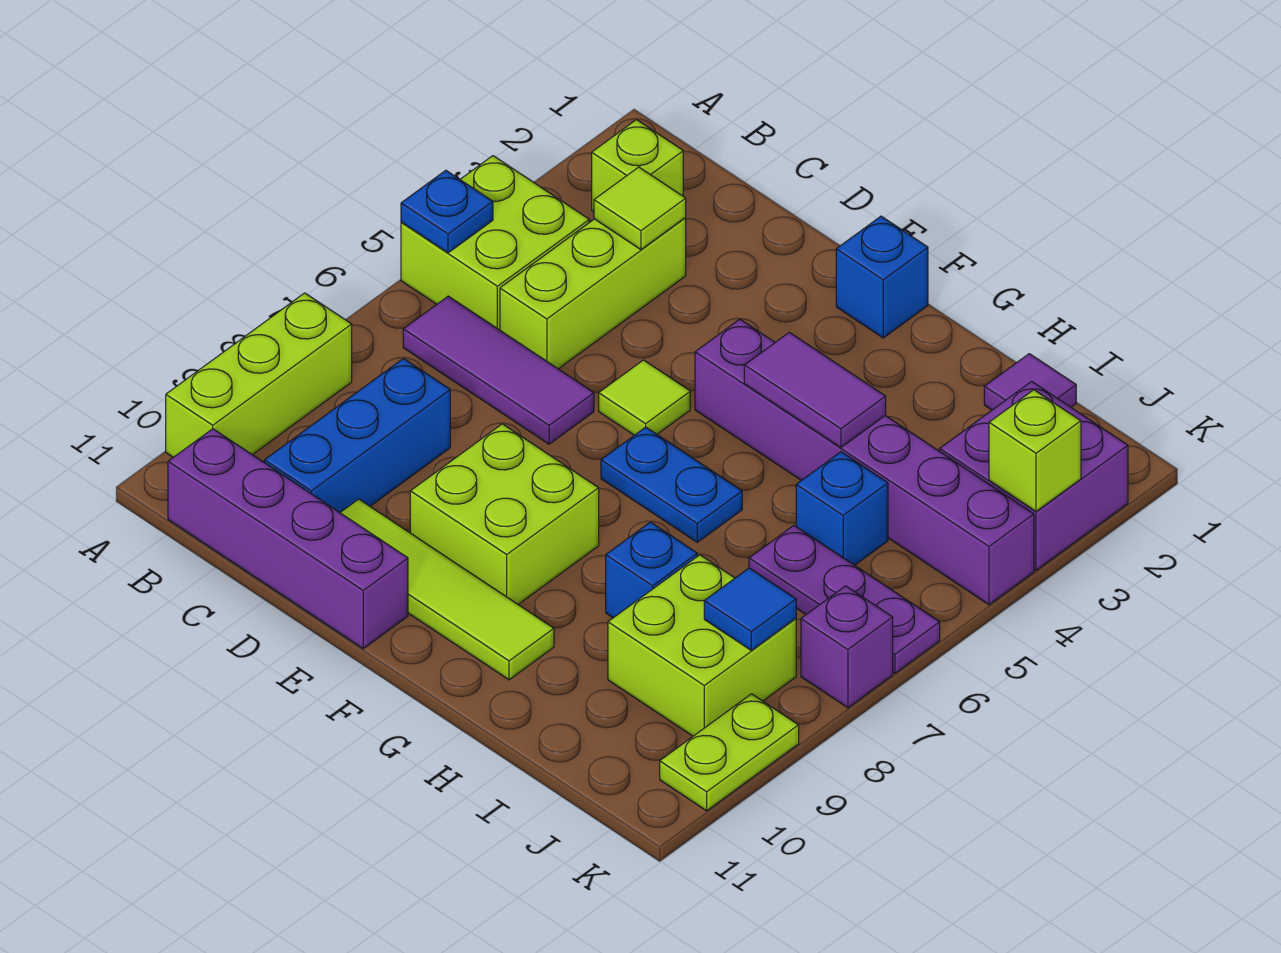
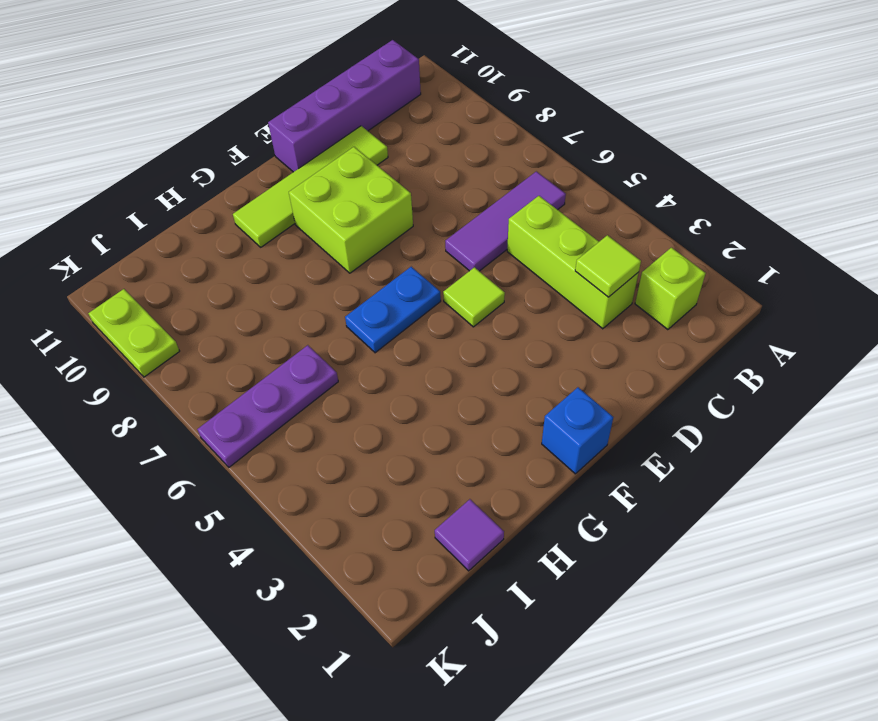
none -> lime brick A4:B5 level 1
none -> lime brick A8:A10 level 1
none -> blue brick C8:C10 level 1

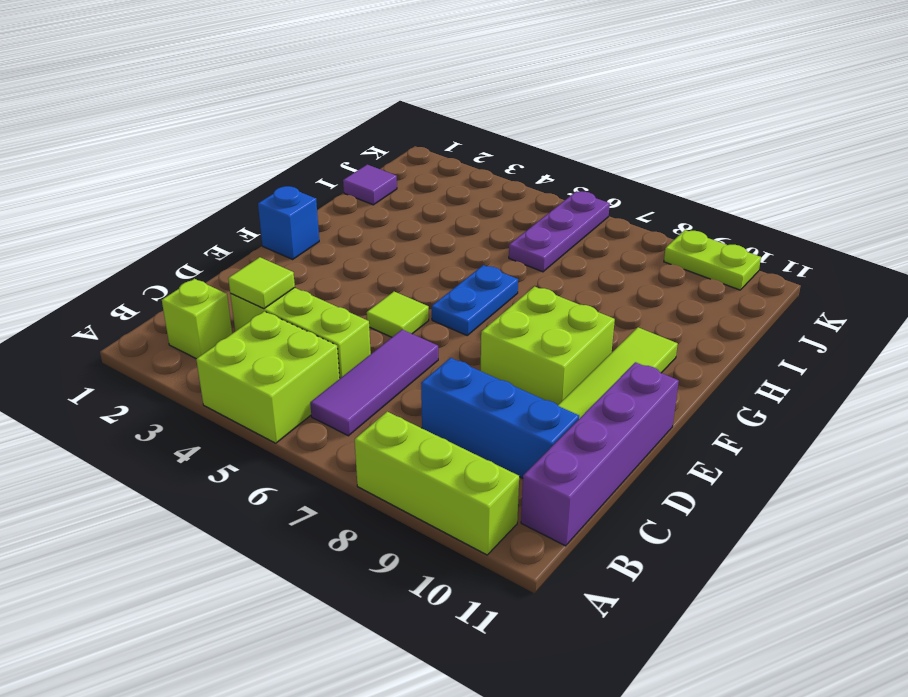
none -> purple brick F4:K4 level 1
none -> blue brick H8 level 1
none -> blue brick I5 level 1

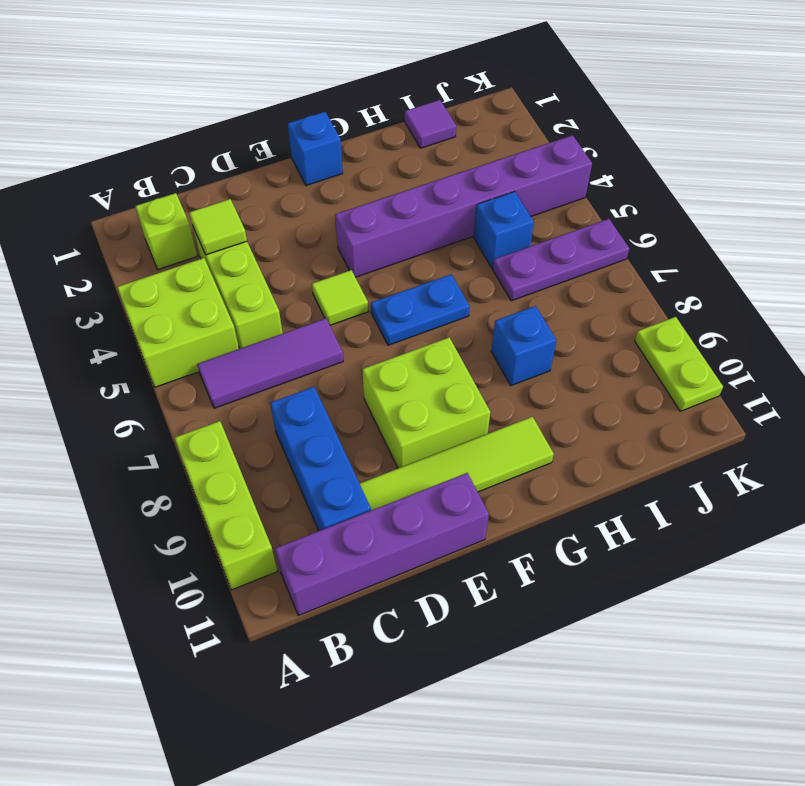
none -> lime brick I8:J9 level 1
none -> purple brick J2:K3 level 1
none -> purple brick K7 level 1

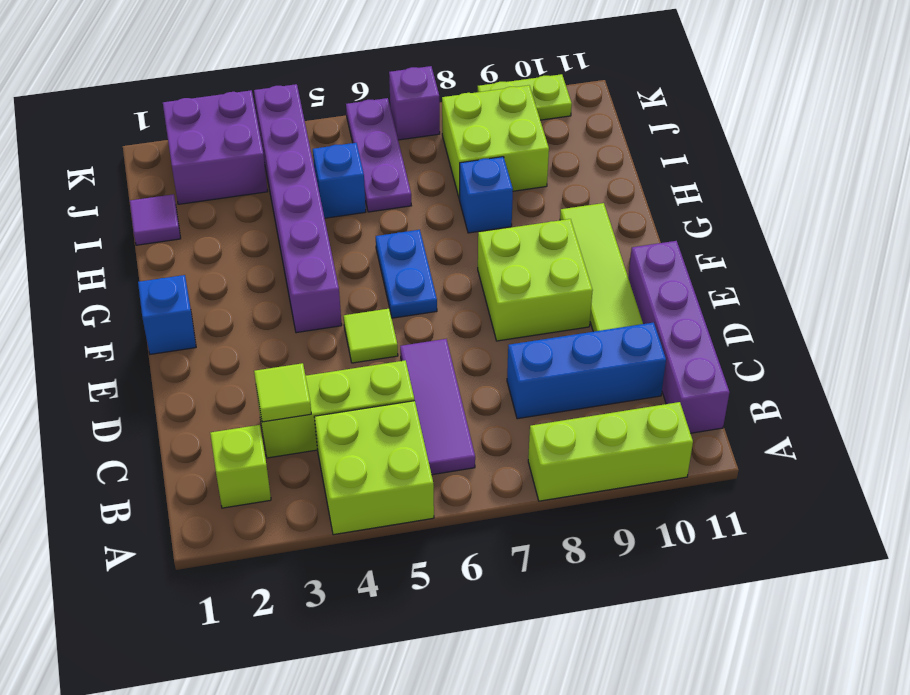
none -> blue plate A5 level 2
none -> purple tile G4:H4 level 2
none -> blue tile J8 level 2

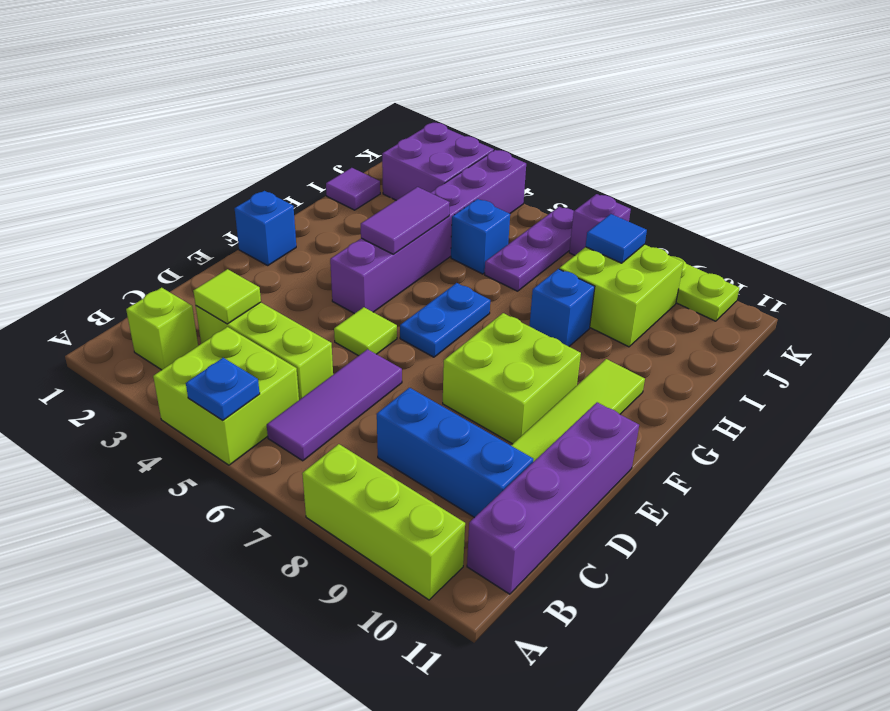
none -> lime brick K3 level 2

